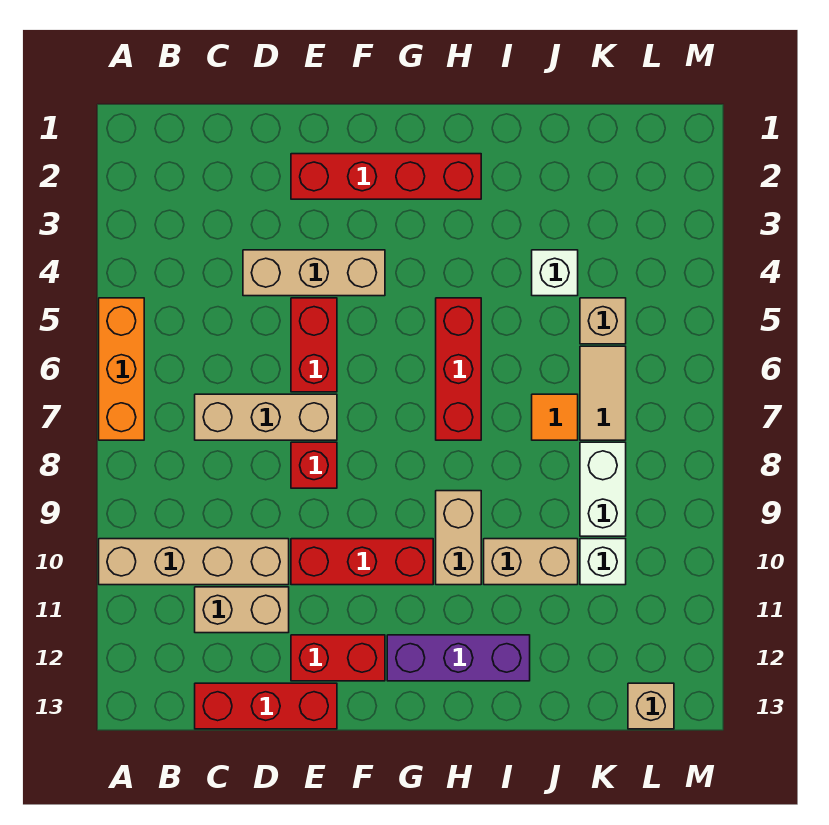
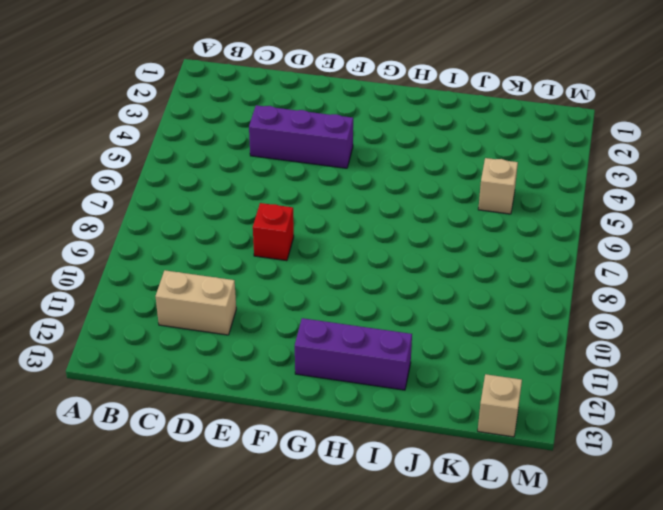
purple brick D4:F4 level 1 -> tan brick D4:F4 level 1
none -> orange brick A5:A7 level 1
none -> tan brick A10:D10 level 1
none -> tan brick C7:E7 level 1

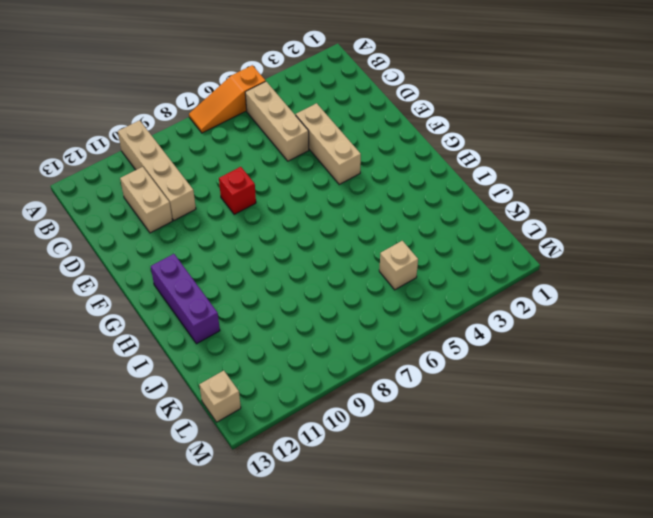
orange slope A5:A7 level 1 top 5 -> orange brick A5:A7 level 1
tan brick B5:D5 level 1 -> tan brick C7:E7 level 1
none -> red brick C13:E13 level 1
none -> red brick E2:H2 level 1
none -> red brick E5:E6 level 1

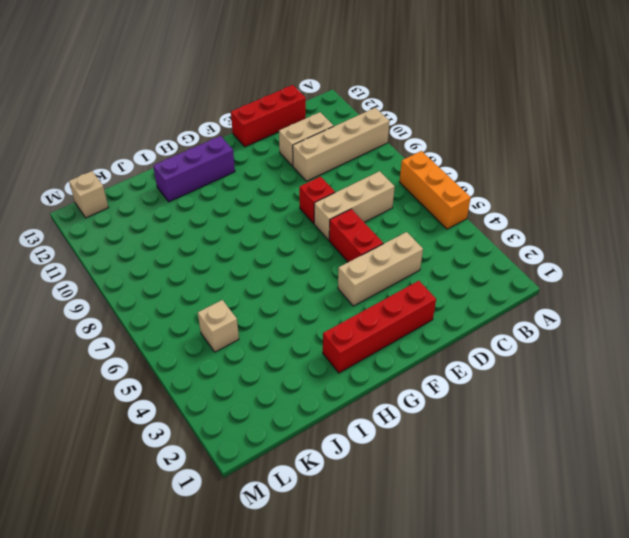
none -> red brick E10:G10 level 1
none -> red brick E12:F12 level 1
none -> red brick H5:H7 level 1

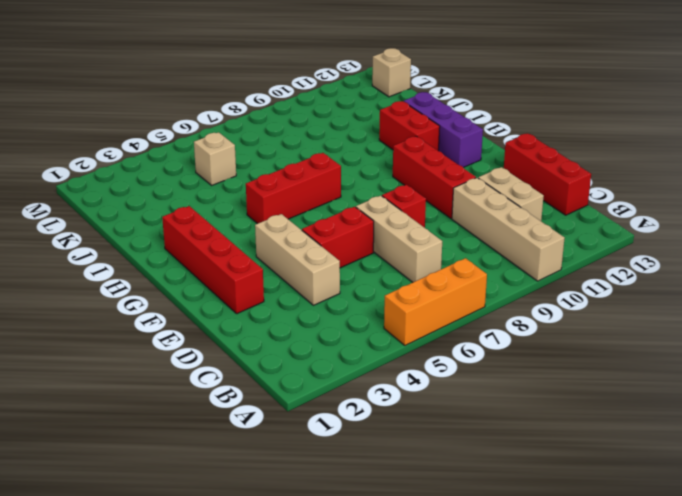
red brick H11:I11 level 1 -> red brick E12:F12 level 1
none -> tan brick H9:H10 level 1
none -> tan brick I10:J10 level 1
none -> white brick J4 level 1

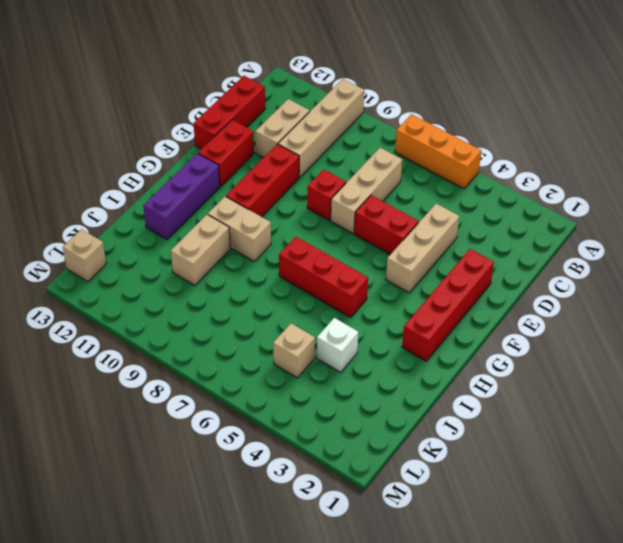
none -> orange tile J7 level 1
none -> tan tile K6:K7 level 1
none -> white brick K8:K9 level 1

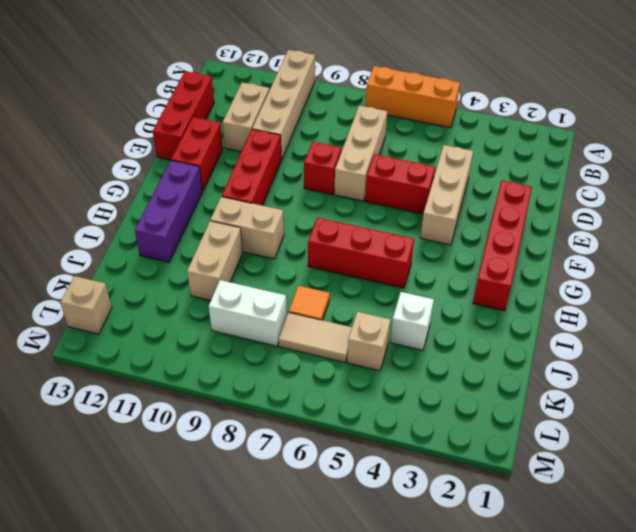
none -> white brick K10 level 1

